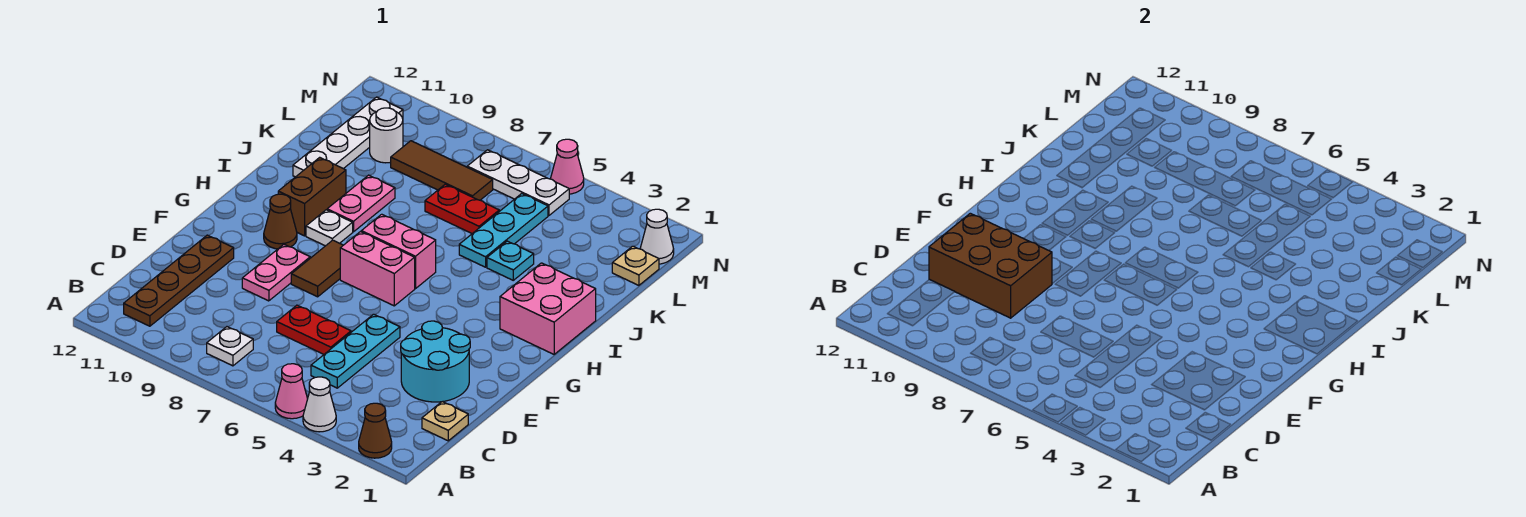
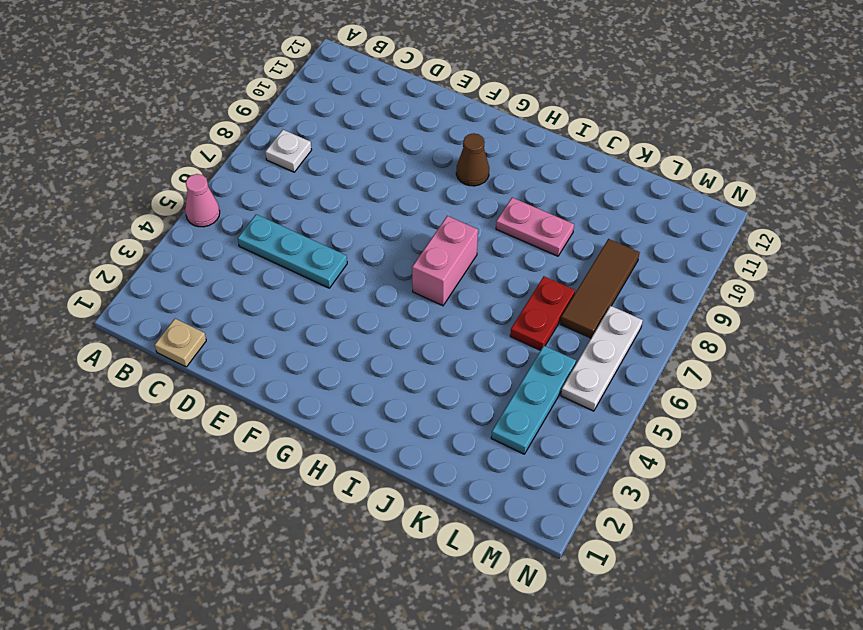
cyan plate L3:L5 level 1 -> cyan plate J5:L5 level 1
none -> brown cone A2 level 1
none -> white cone A4 level 1
none -> brown plate B11:E11 level 1

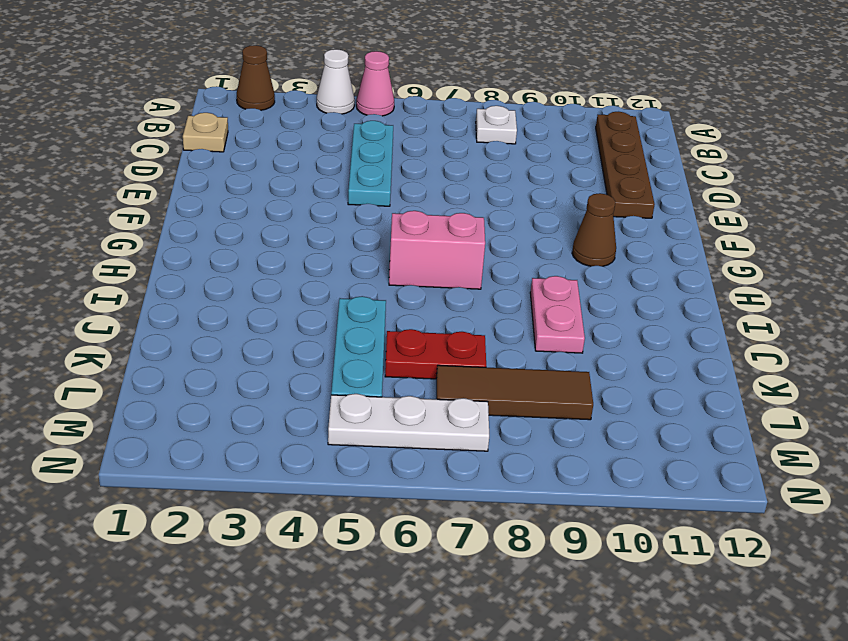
none -> cyan round brick D2:E3 level 1
none -> red plate D6:D7 level 1
none -> pink plate E9:F9 level 1

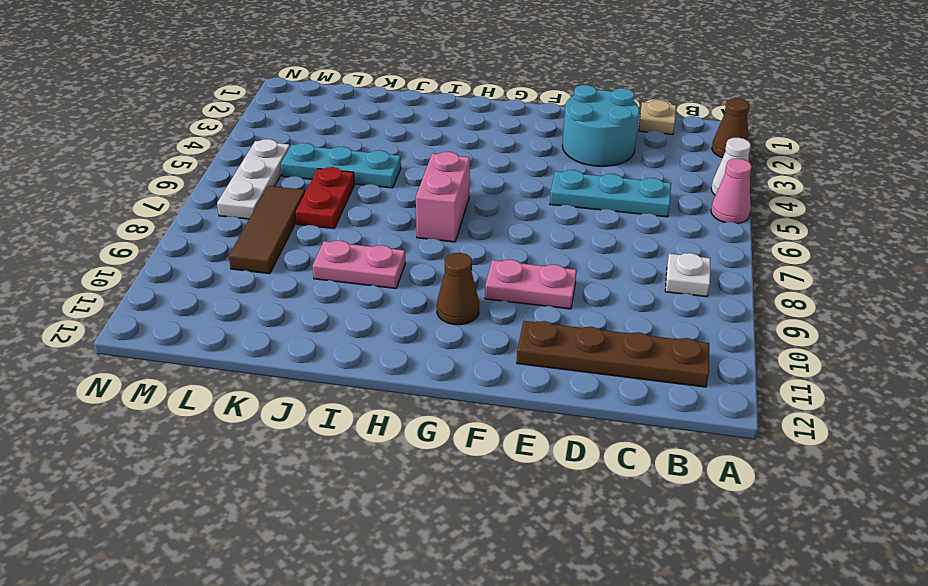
none -> red plate D6:D7 level 1
none -> brown tile F8:G8 level 1
none -> pink brick G6:G7 level 1

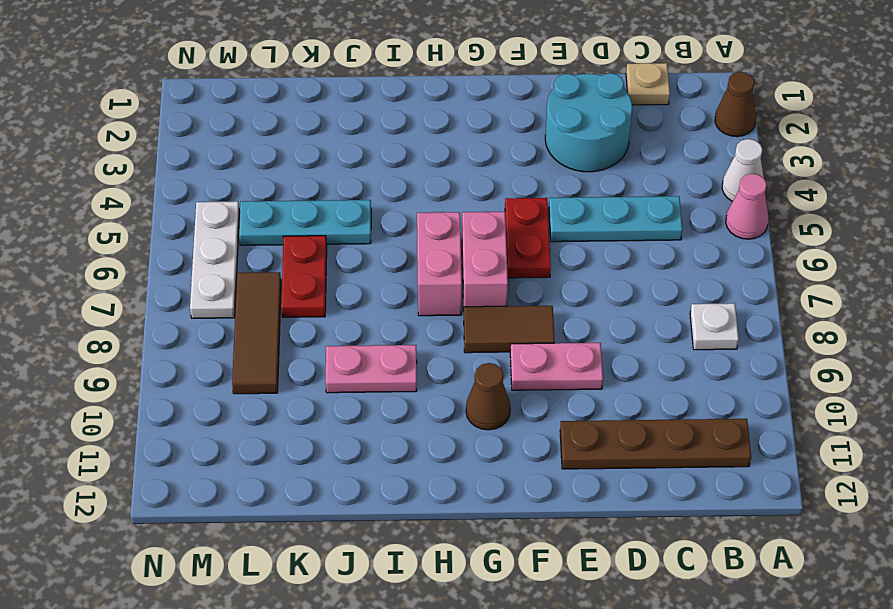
red plate F5:F6 level 1 -> red plate D6:D7 level 1
none -> pink brick H1:I2 level 1
none -> white plate H9 level 1
none -> brown brick H10:I10 level 1

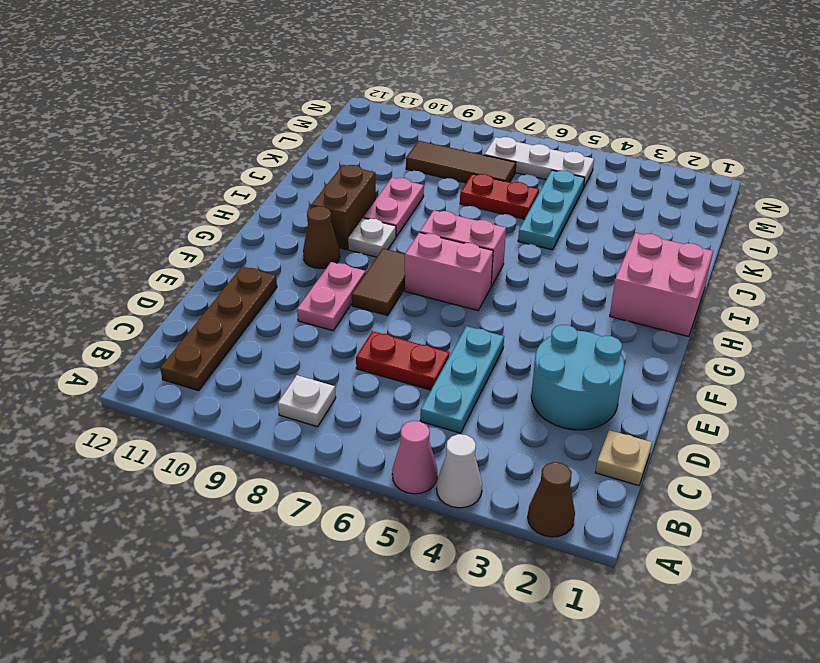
none -> cyan plate J4 level 1
none -> white plate J11:M11 level 1
none -> tan plate L1 level 1

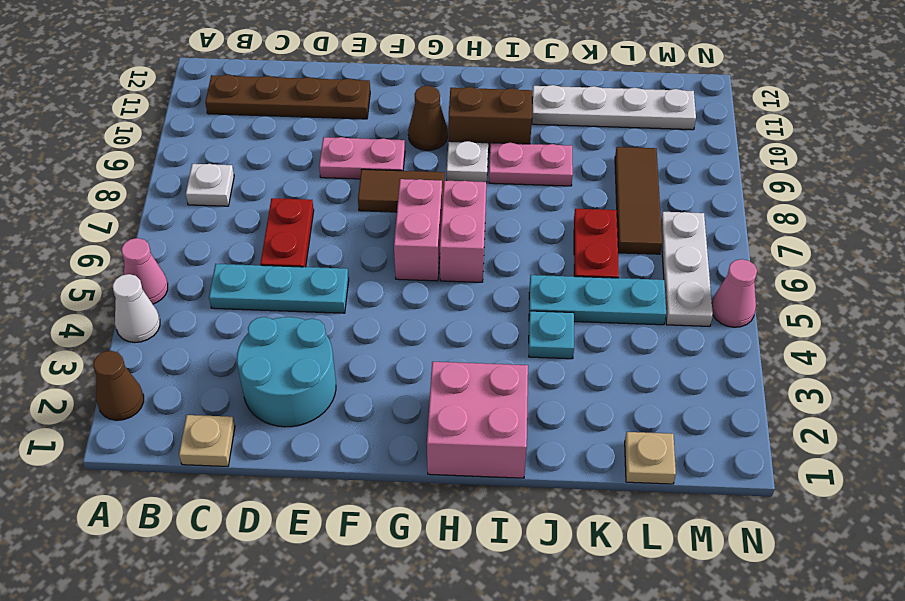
none -> white round brick L10 level 1
none -> white cone M1 level 1
none -> brown brick D9:E11 level 2

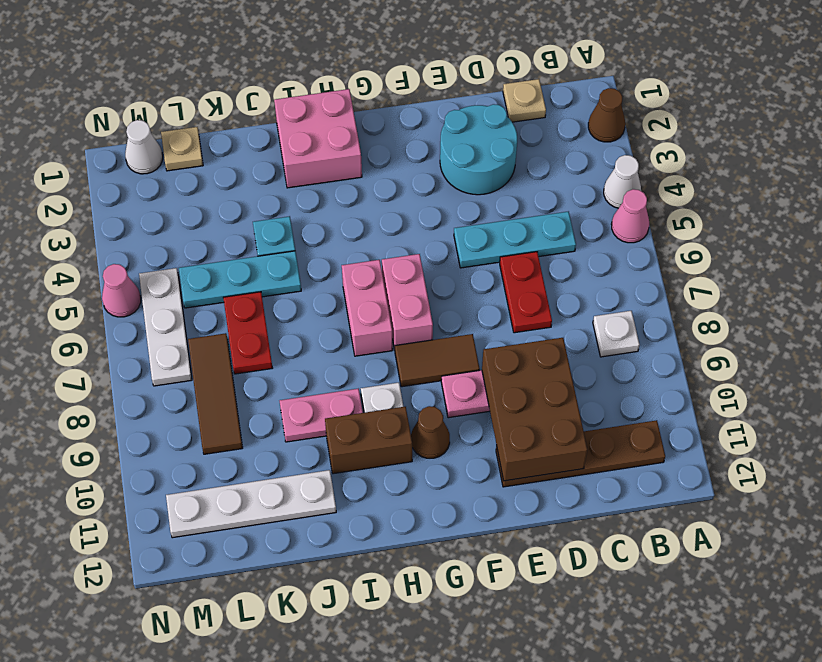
none -> white round brick L10 level 1

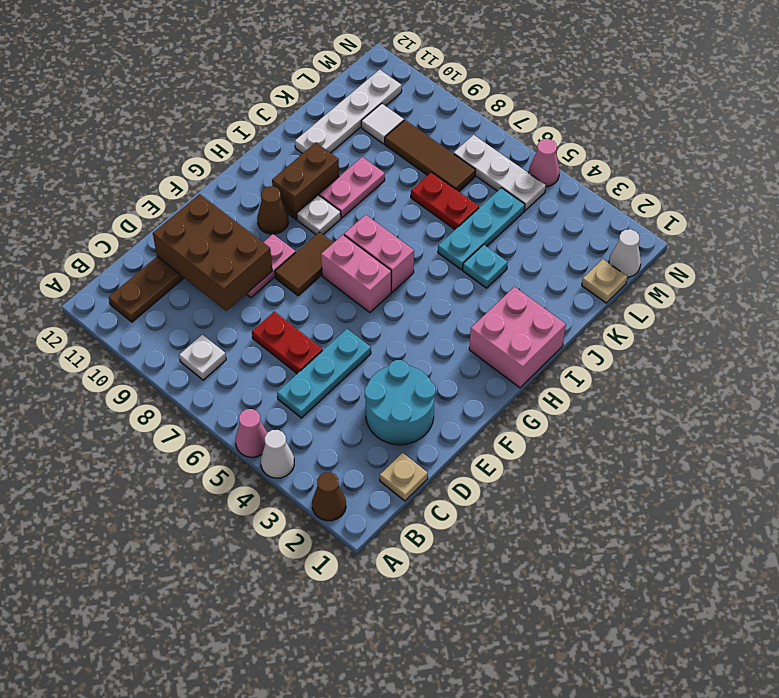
white tile L10 level 1 -> white round brick L10 level 1

